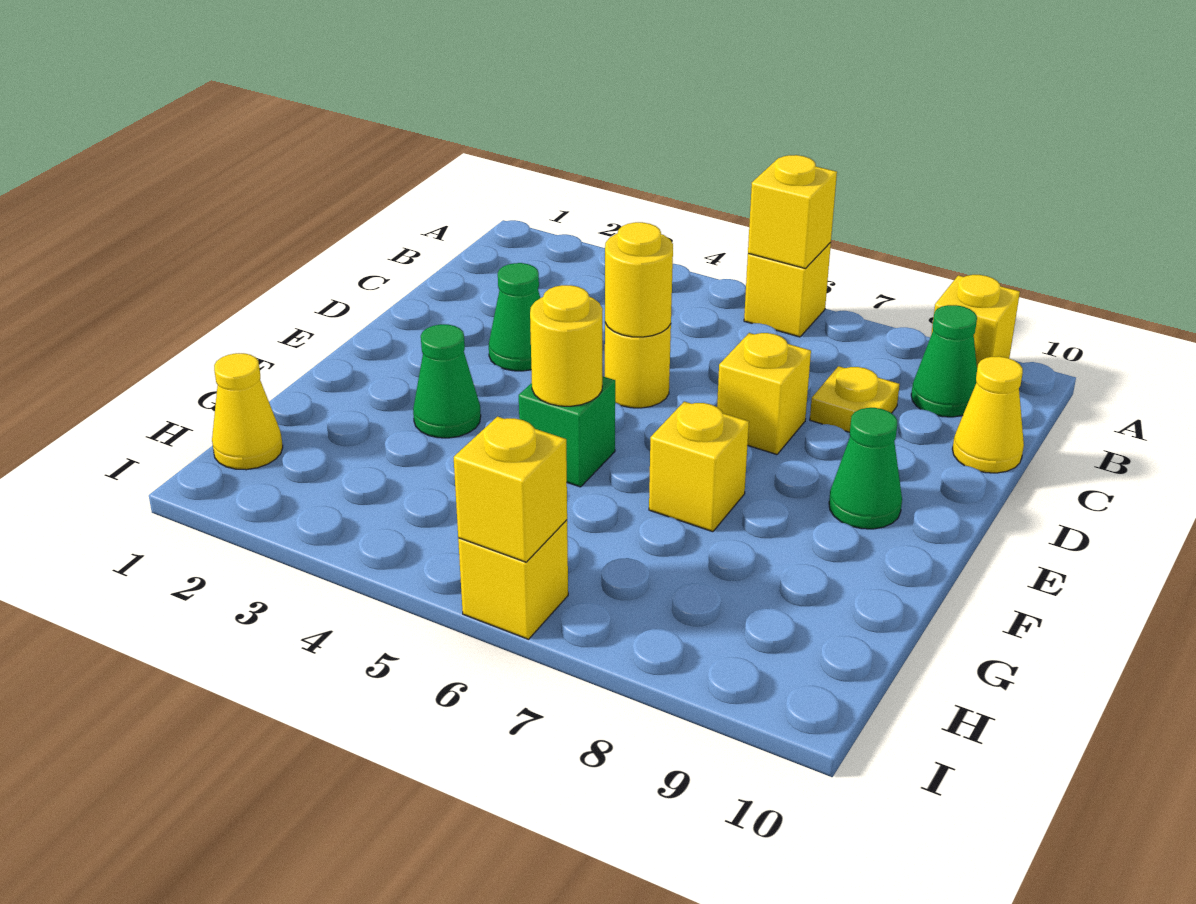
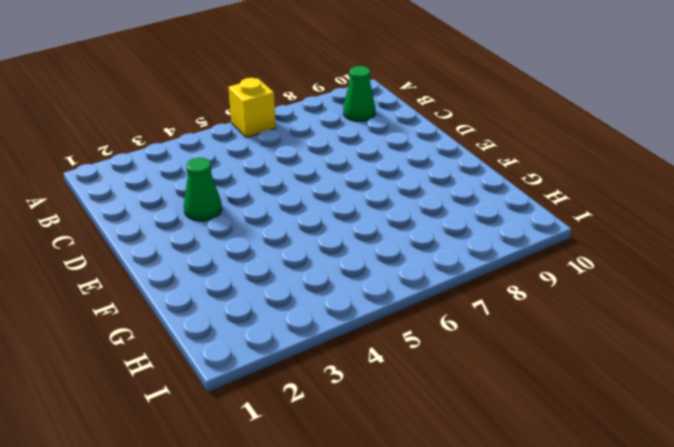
none -> yellow brick A9 level 1
none -> yellow plate C8 level 1
none -> yellow cone C10 level 1

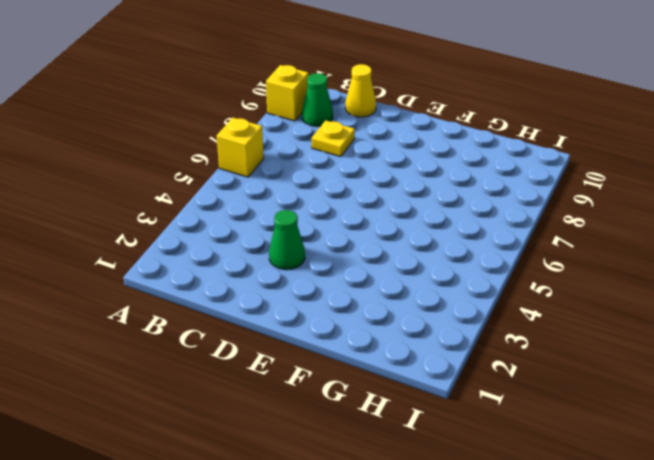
none -> yellow round brick D5 level 1
none -> yellow brick D7 level 1
none -> green cone E9 level 1

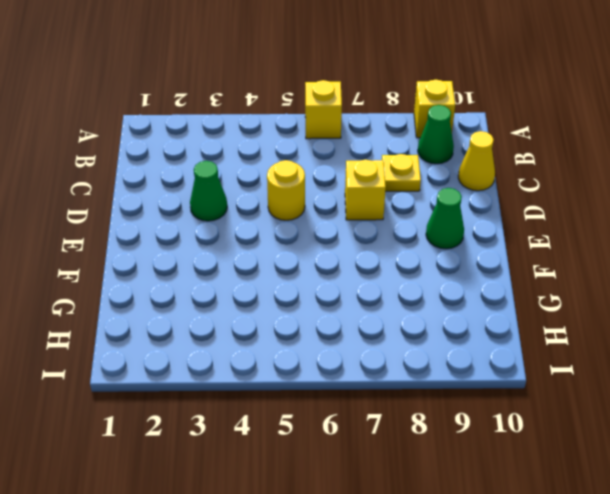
none -> green cone F3 level 1
none -> green brick F5 level 1
none -> yellow brick F7 level 1

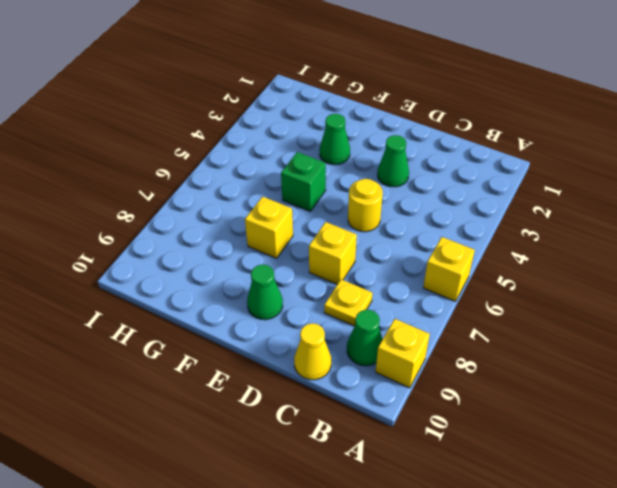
none -> yellow cone H1 level 1
none -> yellow brick I6 level 1
none -> yellow brick A6 level 2

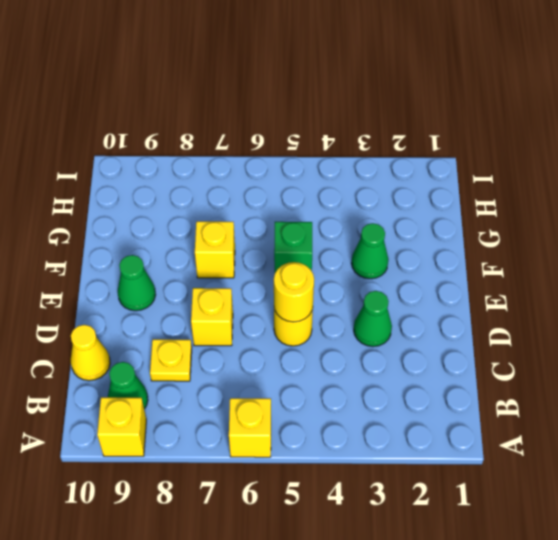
none -> yellow cone H1 level 1
none -> yellow brick I6 level 1
none -> yellow brick A6 level 2

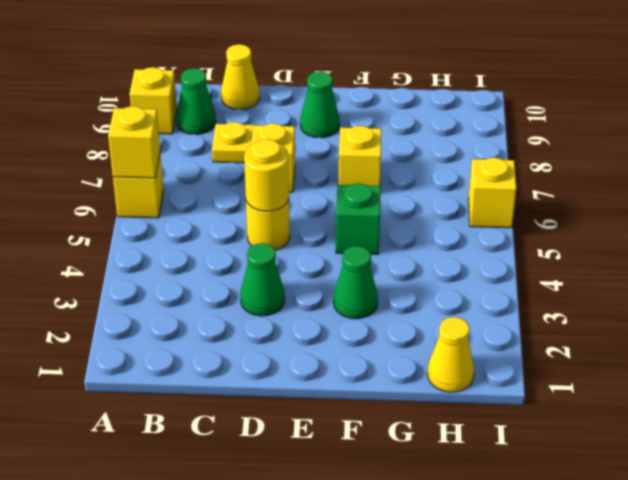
none -> yellow round brick F5 level 2
none -> yellow brick I6 level 2

